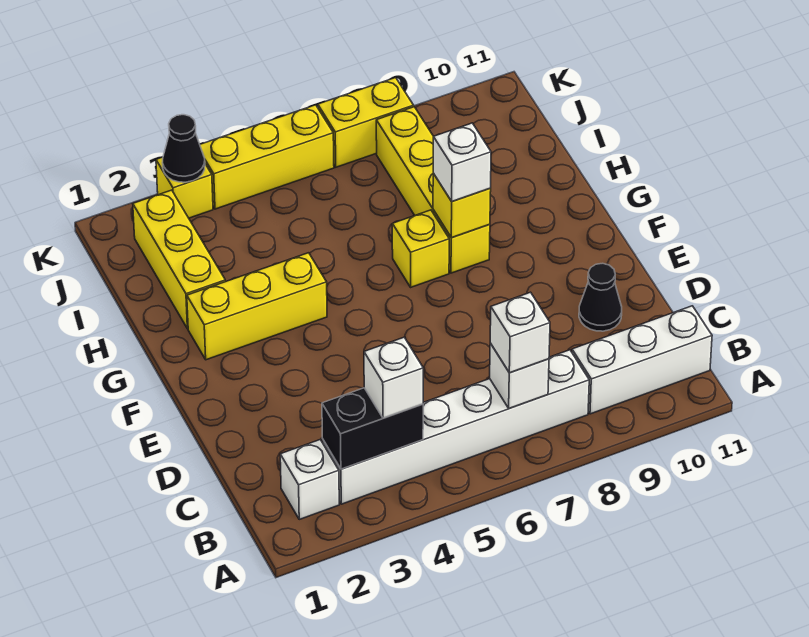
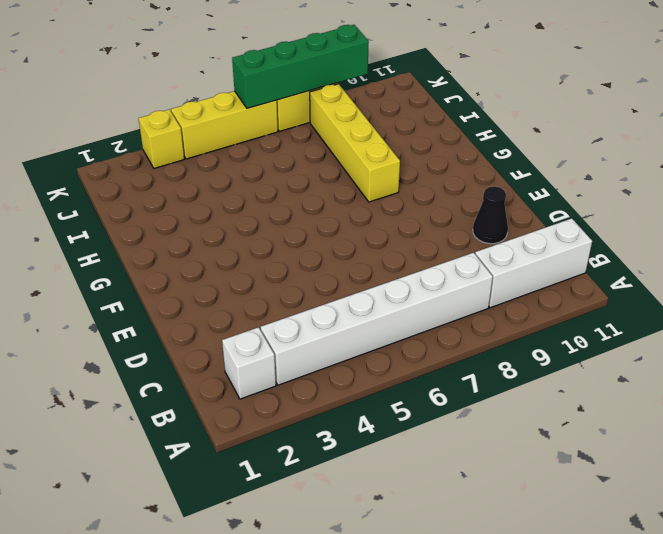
green brick K6:K9 level 2 -> none
none -> yellow brick G2:G4 level 1
none -> yellow brick G7 level 1
none -> yellow brick H2:J2 level 1

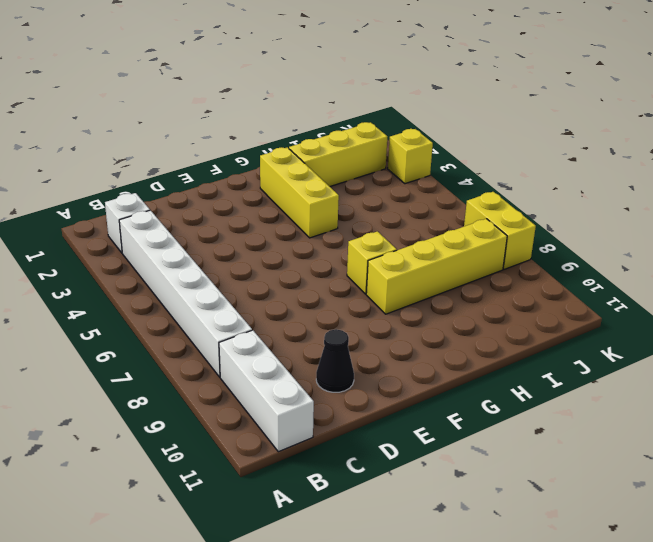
none -> yellow brick K4:K6 level 1
none -> black brick B3:B4 level 2
none -> white brick B7 level 2

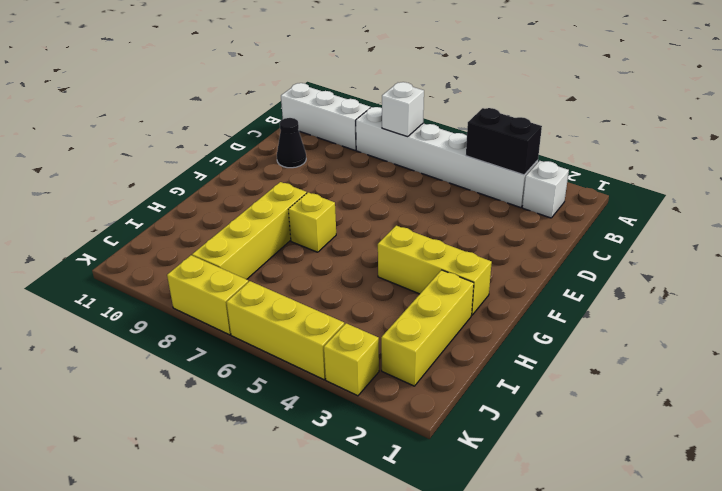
none -> yellow brick G8 level 2
none -> black cone K3 level 2
none -> white brick B4 level 3

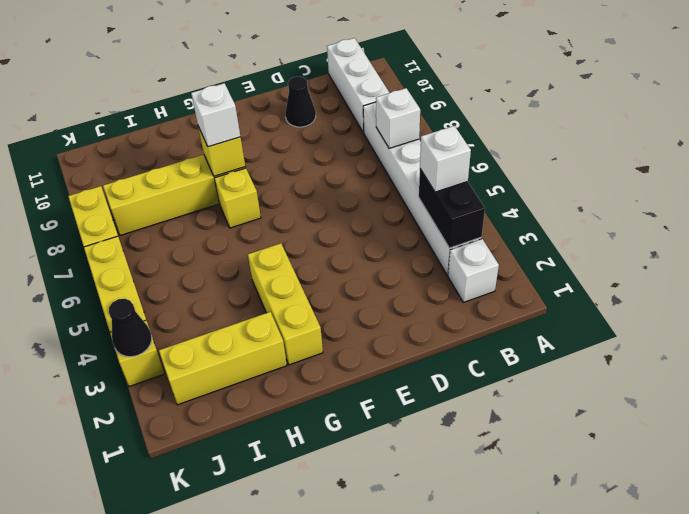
none -> white brick B7 level 3

